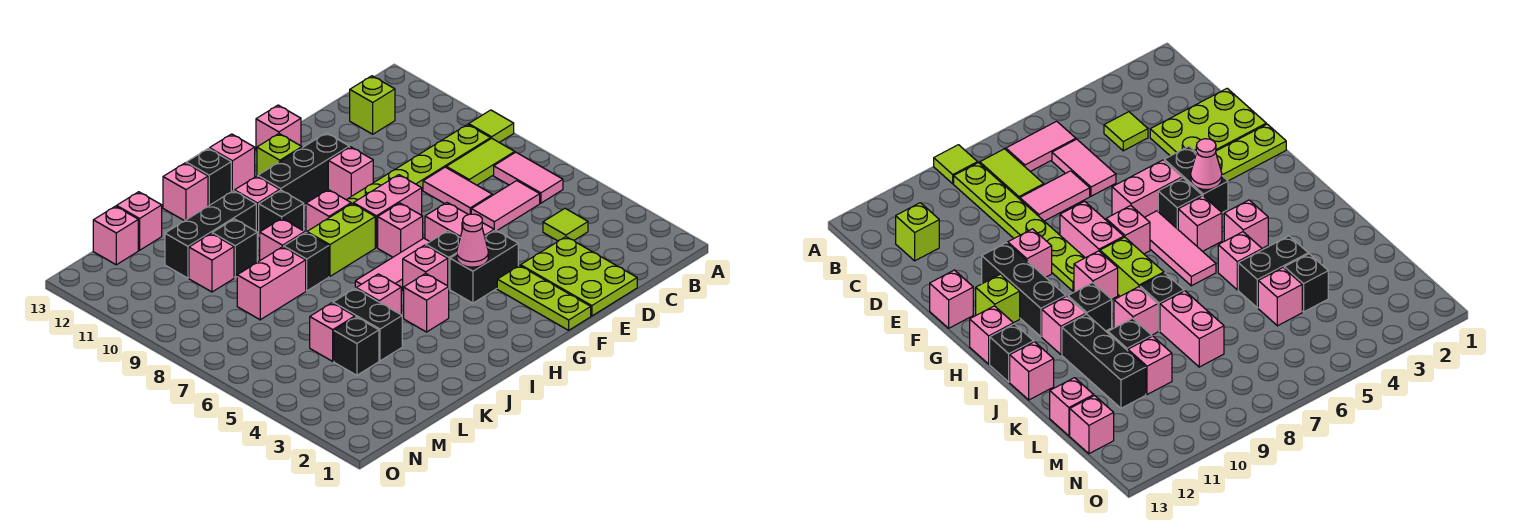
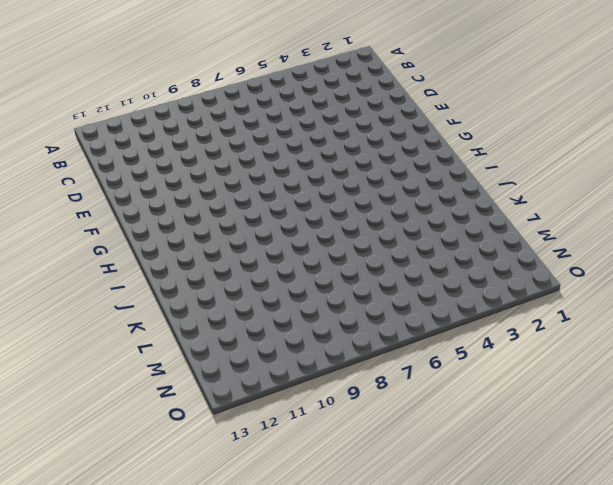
none -> lime tile A9 level 1
none -> pink tile B6:B7 level 1
none -> lime tile B8:C8 level 1
none -> lime plate B9:G9 level 1

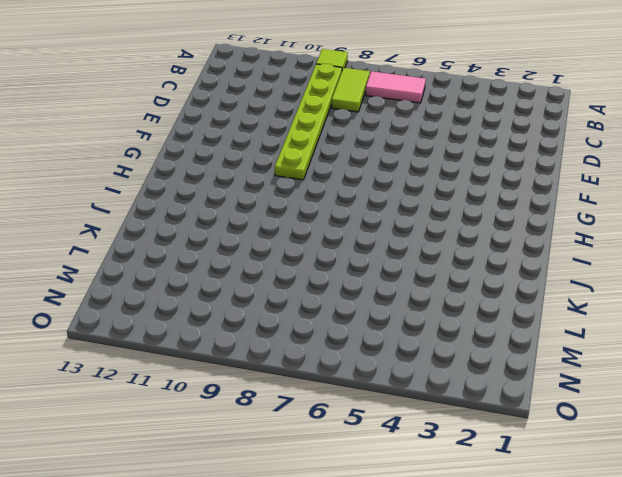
none -> lime tile C4 level 1
none -> pink tile C6:D6 level 1
none -> lime brick C12 level 1
none -> lime plate D1:E3 level 1

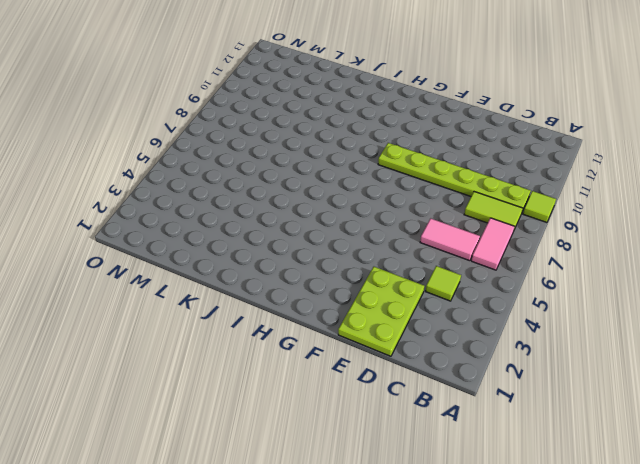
none -> lime brick C12 level 1
none -> pink tile D7:D8 level 1
none -> lime plate F1:F3 level 1
none -> black brick F4:G4 level 1

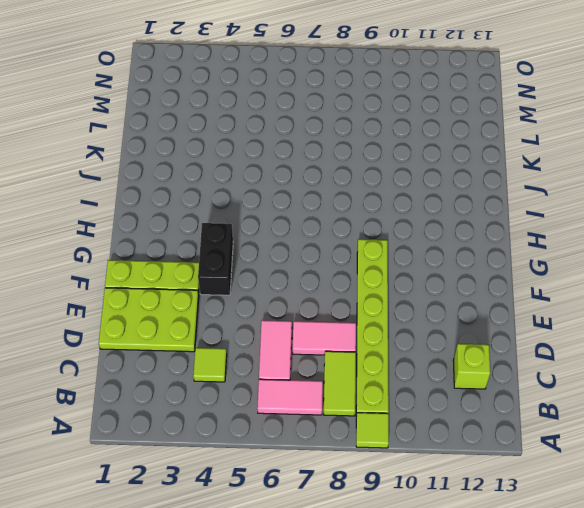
none -> pink brick F5:F6 level 1
none -> pink brick F8:G8 level 1
none -> pink brick F10 level 1
none -> black brick F11:H11 level 1

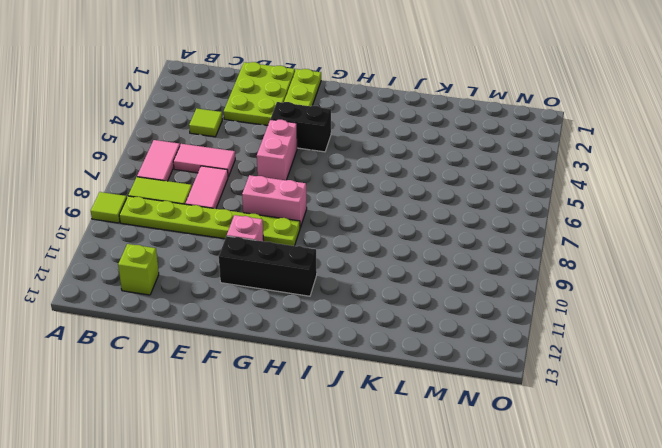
none -> pink brick F13 level 1
none -> black brick G5 level 1
none -> pink tile G6:I6 level 1
none -> pink brick G7 level 1

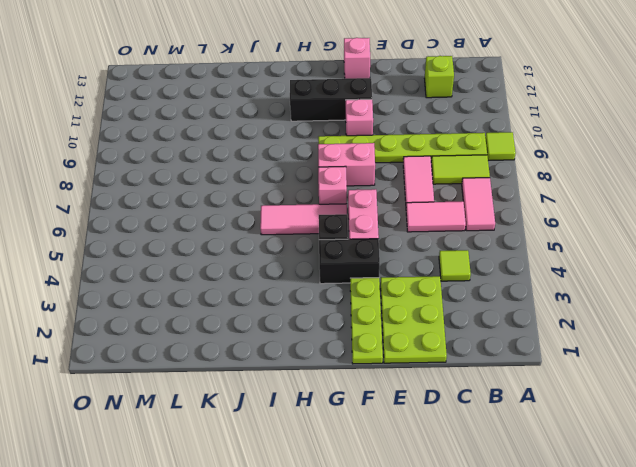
none -> lime brick G12 level 1
none -> pink brick H5 level 1
none -> lime brick H8:I8 level 1
none -> pink brick H9 level 1

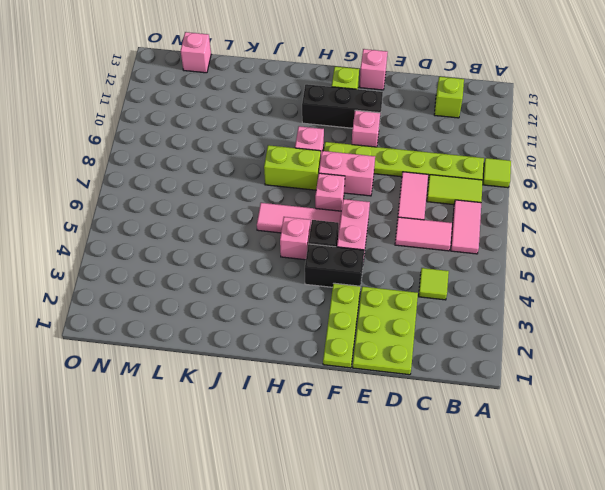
none -> pink brick H13 level 1
none -> pink brick I4 level 1
none -> black brick I10 level 1
none -> pink brick I11 level 1

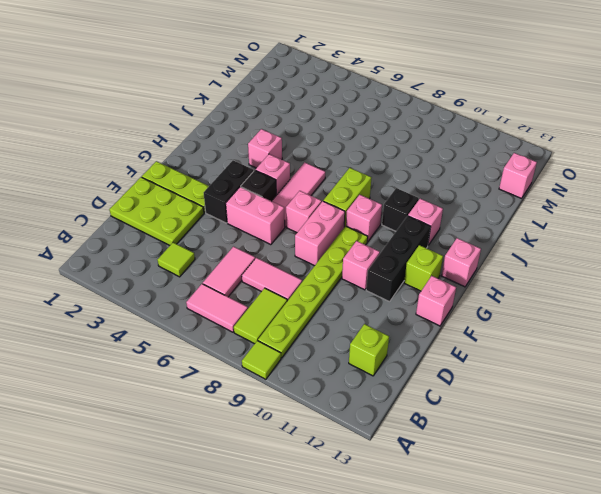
none -> black brick I13 level 1
none -> pink brick J5 level 1
none -> black brick J8 level 1
none -> pink brick J9 level 1

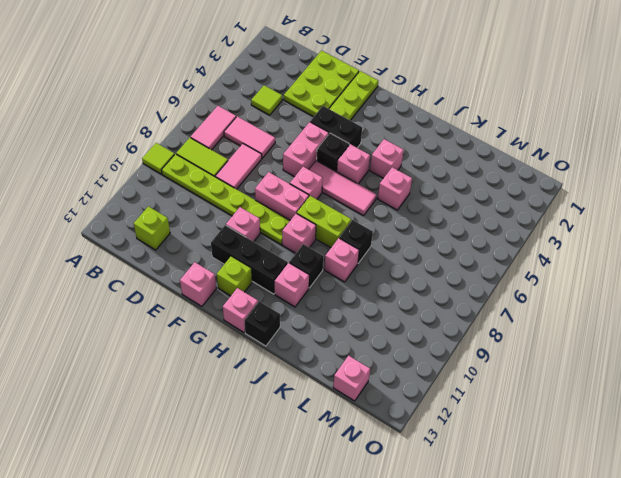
none -> black brick J11:L11 level 1
none -> pink brick J13 level 1
none -> black brick K4:K5 level 1
none -> pink brick K8:L8 level 1

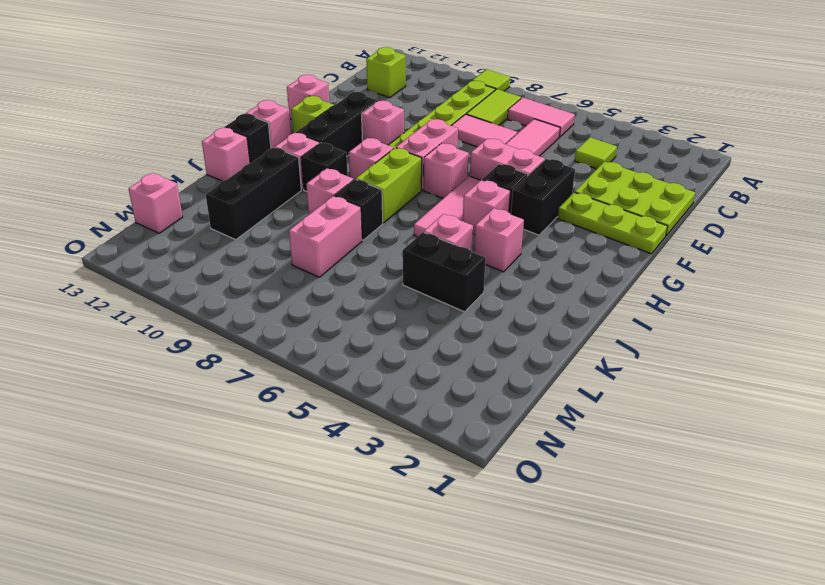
none -> black brick K10 level 1
none -> black brick L4 level 1
none -> pink brick L5 level 1
none -> pink brick L10 level 1

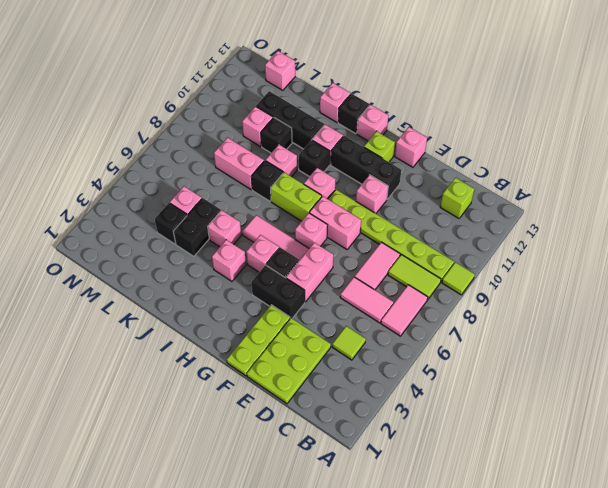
none -> pink brick L13 level 1
none -> pink cone G4 level 2

